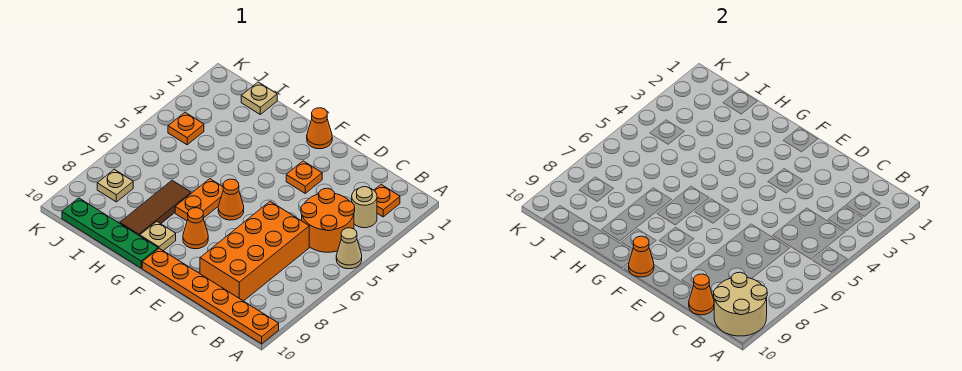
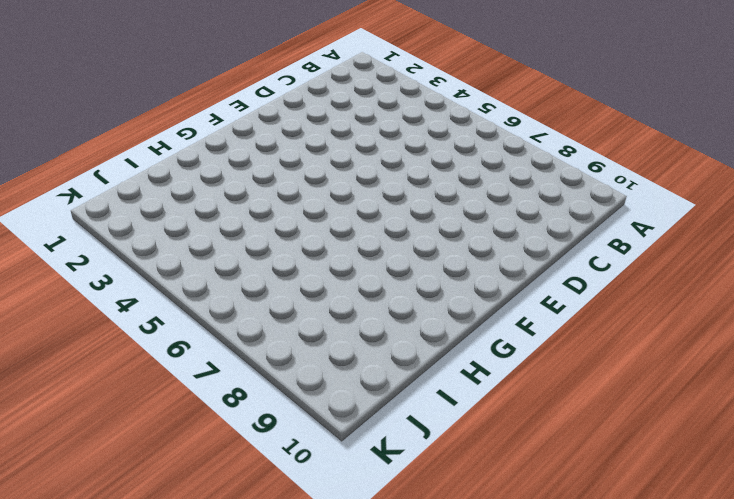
none -> tan cone A5 level 1
none -> orange plate A10:F10 level 1
none -> orange plate B2 level 1

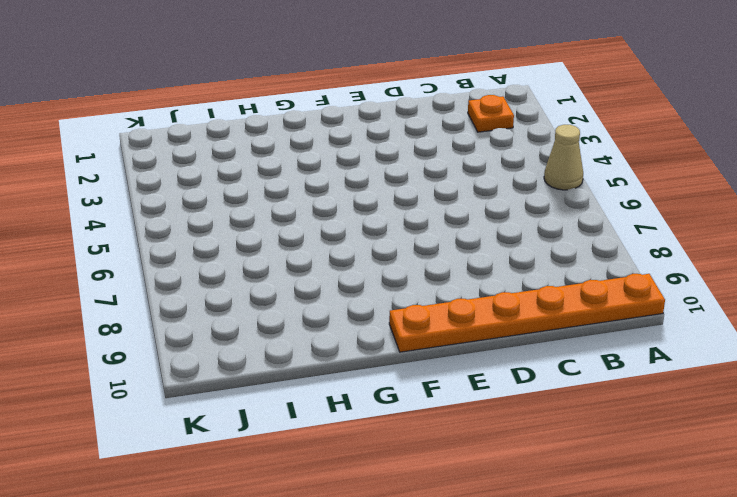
none -> tan round brick B3 level 1
none -> orange round brick B4:C5 level 1
none -> orange brick C6:D9 level 1

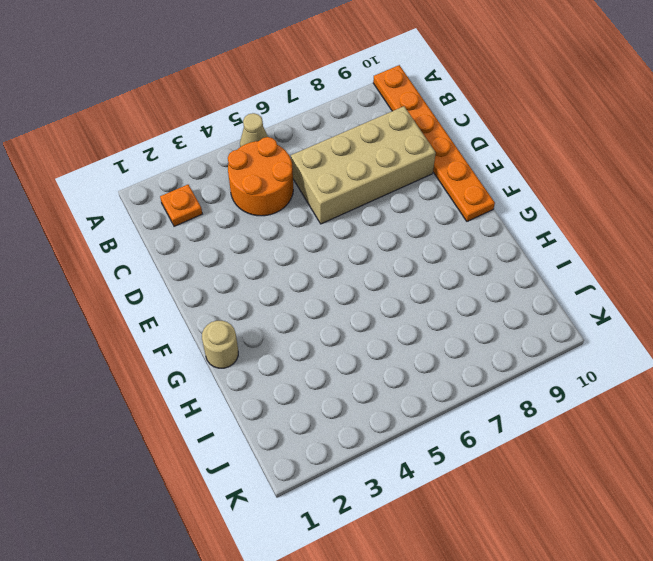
tan brick C6:D9 level 1 -> orange brick C6:D9 level 1
tan round brick G1 level 1 -> tan round brick B3 level 1
none -> orange plate E3 level 1
none -> orange cone F1 level 1
none -> orange cone F6 level 1

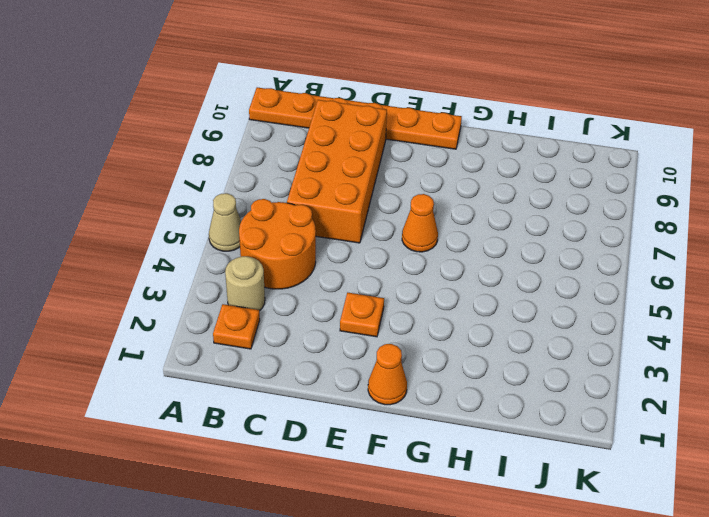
none -> orange cone F8 level 1
none -> orange plate G6:G7 level 1
none -> tan plate G9 level 1

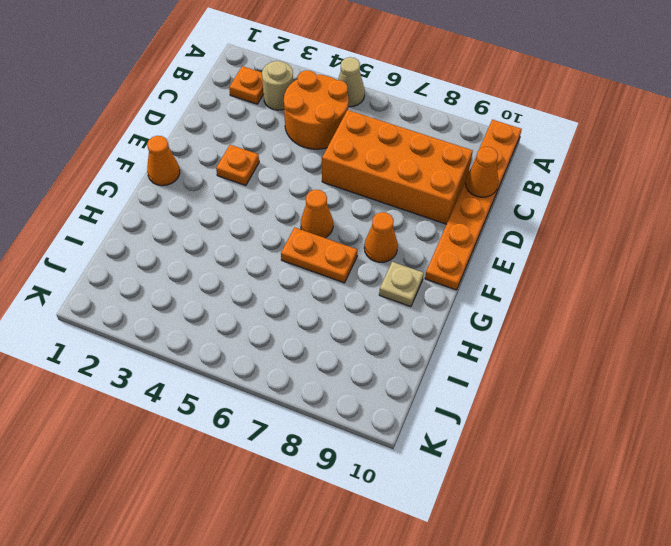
none -> green plate G10:J10 level 1
none -> brown tile H7:H9 level 1
none -> tan plate I1 level 1

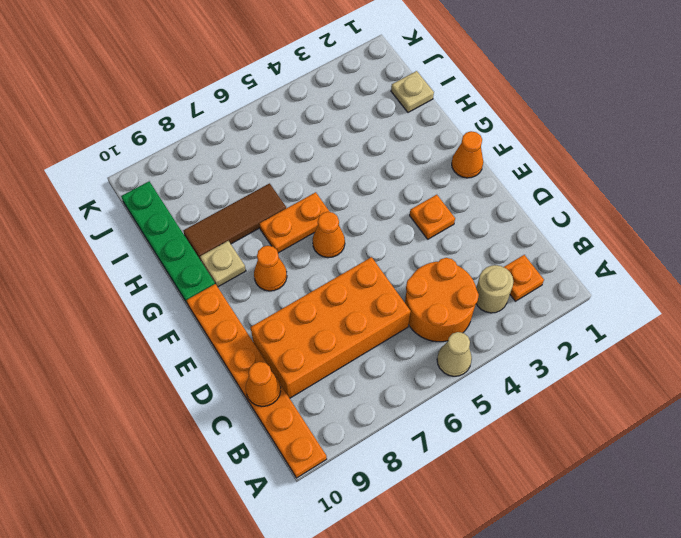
none -> orange plate J4 level 1
none -> tan plate J8 level 1
none -> tan round brick A9:B10 level 2

